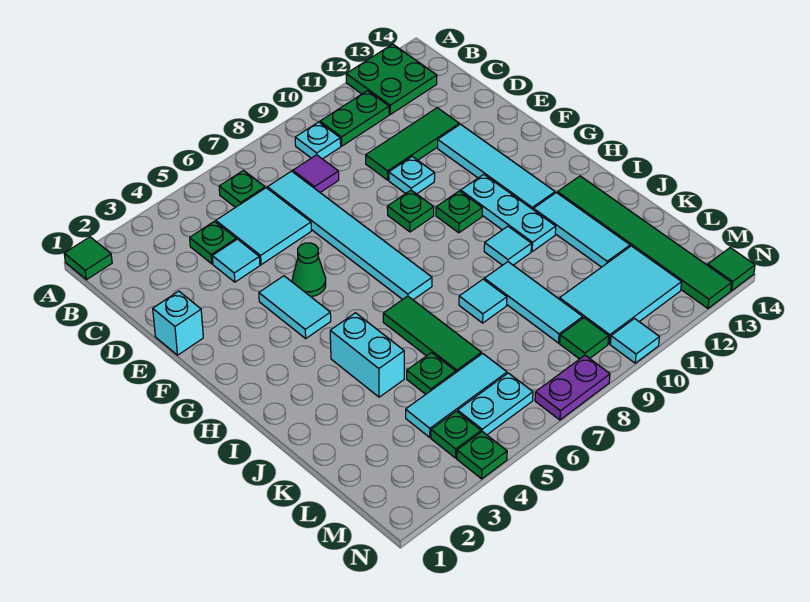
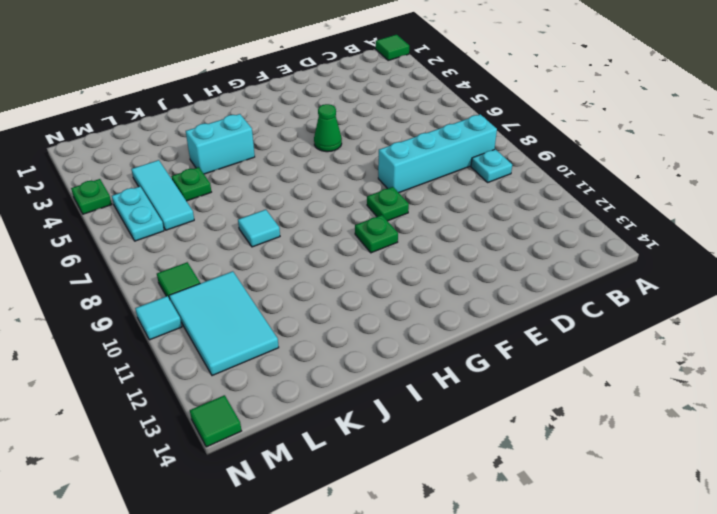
cyan brick B8:E8 level 1 -> purple tile C8 level 1
none -> green plate A12:B13 level 1
none -> green plate B6 level 1
none -> green plate B10:B11 level 1
none -> green plate C4 level 1

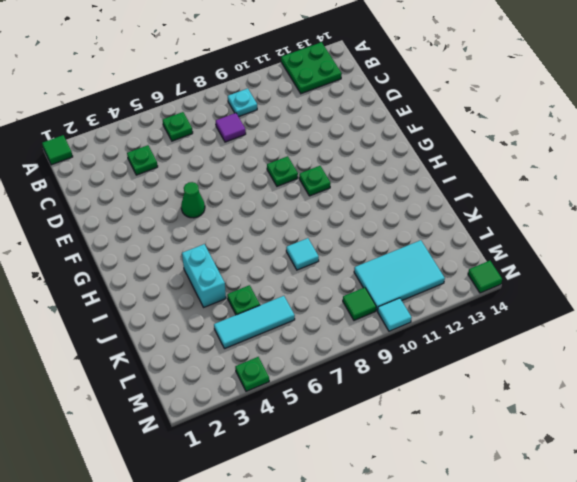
none -> green plate B10:B11 level 1
none -> cyan tile C5:D6 level 1
none -> cyan tile C7:H7 level 1
none -> cyan tile D4 level 1

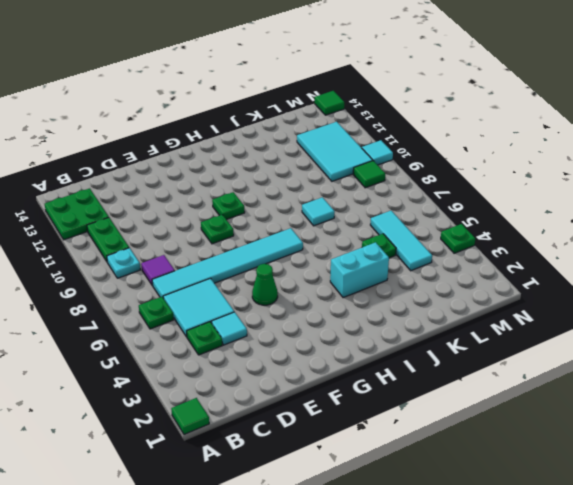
none -> green tile D10:D12 level 1
none -> cyan brick E1 level 1
none -> cyan plate E10 level 1
none -> cyan tile E12:H12 level 1

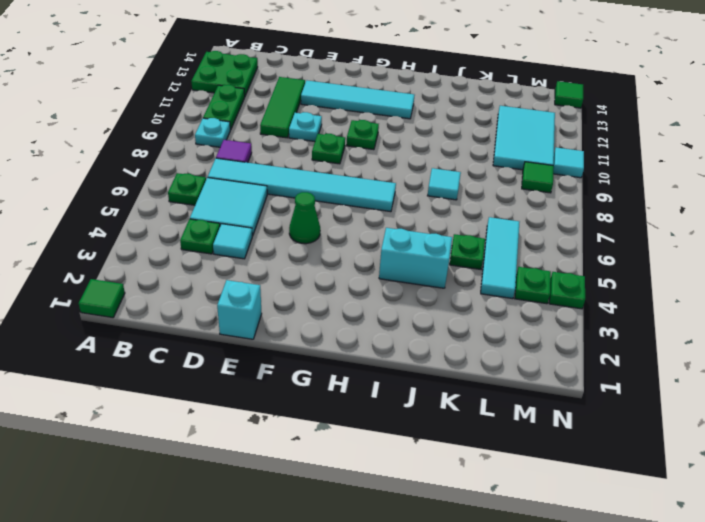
none -> cyan tile F4:G4 level 1
none -> cyan plate G11:I11 level 1
none -> green tile I6:K6 level 1
none -> cyan tile I10 level 1

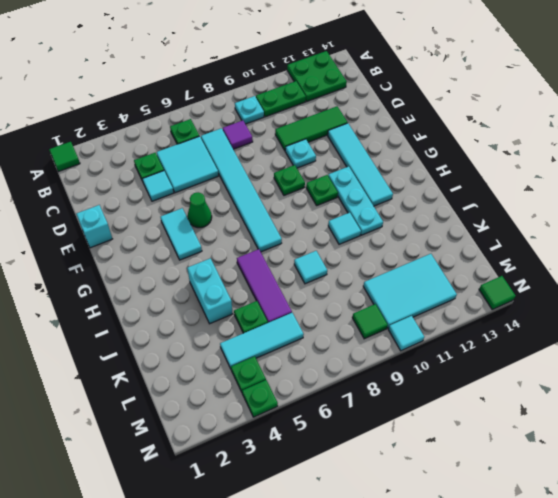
purple tile I6:K6 level 1 -> green tile I6:K6 level 1
none -> cyan tile I12:K12 level 1
none -> green tile I13:N13 level 1
none -> cyan tile J9:L9 level 1
none -> cyan plate M5:M6 level 1

